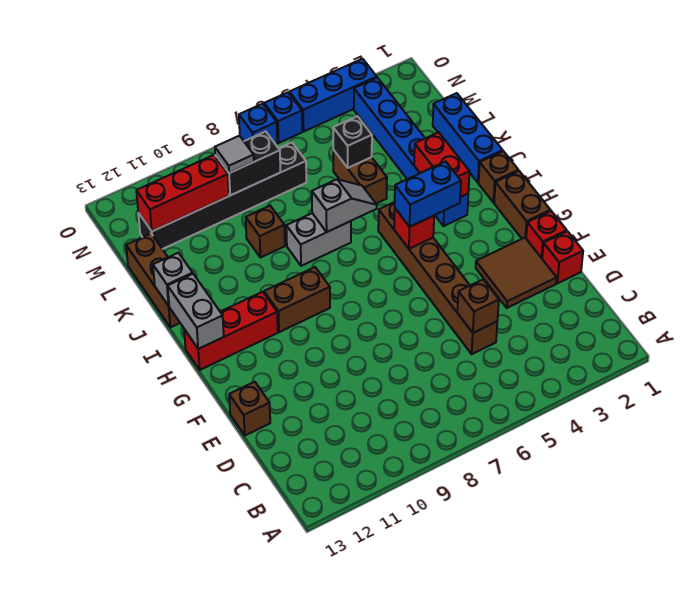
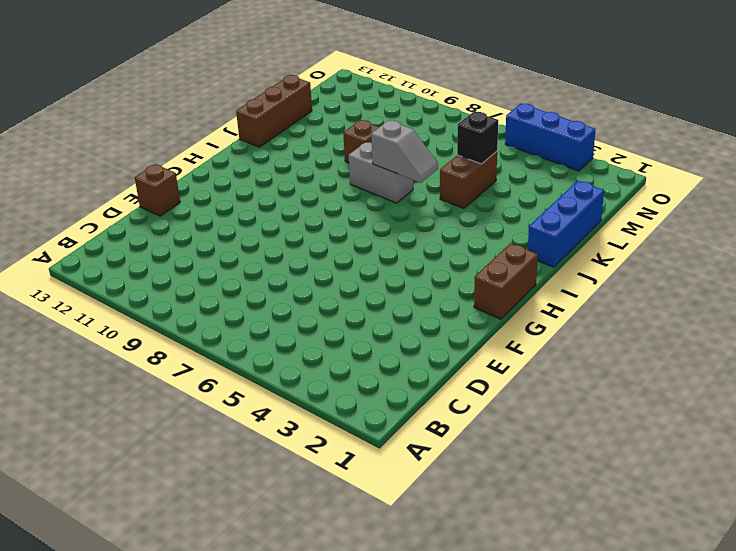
none -> brown brick D5:I5 level 1
none -> red brick E1 level 1
none -> brown tile E2:F3 level 1
none -> red brick F1 level 1

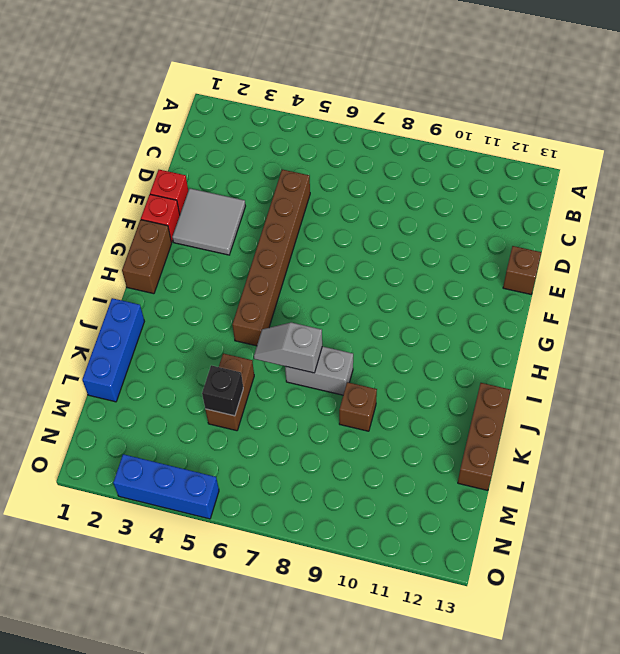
grey tile E2:F3 level 1 -> brown tile E2:F3 level 1
none -> brown brick H9:H10 level 1
none -> red brick H11:H13 level 1
none -> brown brick I1 level 1
none -> blue brick I3:N3 level 1

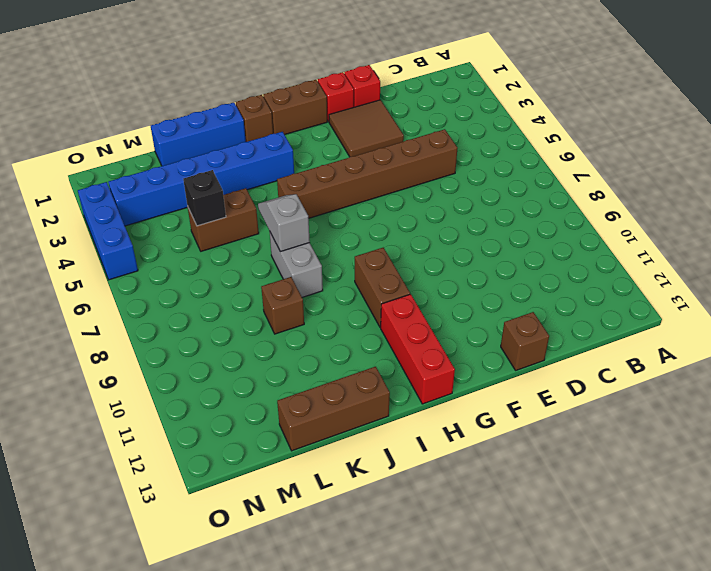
none -> black brick M7:M12 level 1
none -> blue brick O6 level 1
none -> blue brick O7 level 1
none -> brown brick D5 level 2

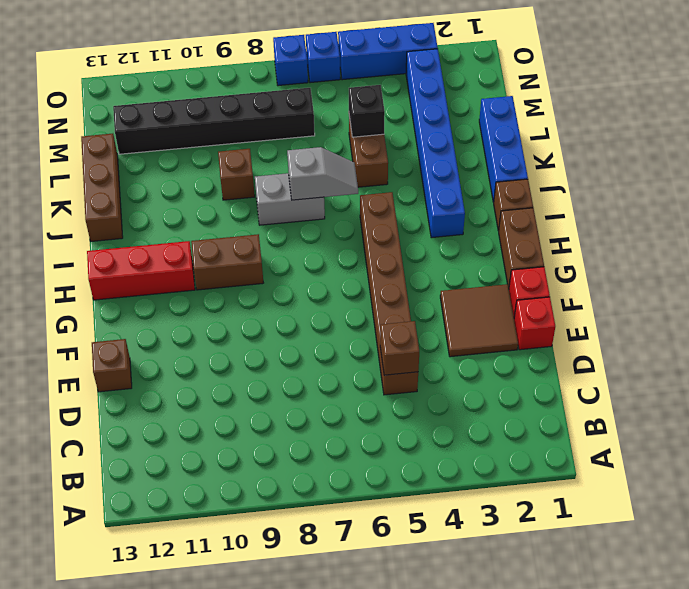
none -> red brick H5 level 2
none -> grey brick H13:I13 level 2
none -> red brick I3:J3 level 2
none -> grey brick J13 level 2

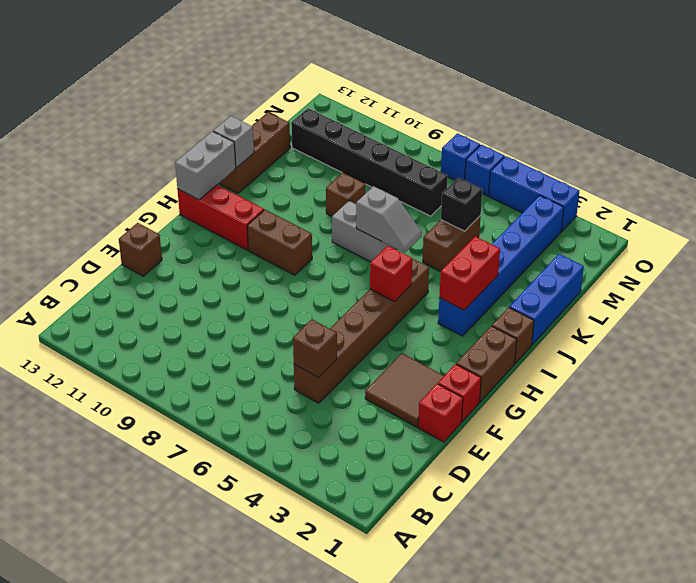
none -> black brick M8:M9 level 2
none -> red brick M10:M12 level 2
none -> blue brick H4:H5 level 3
none -> grey tile M9 level 3

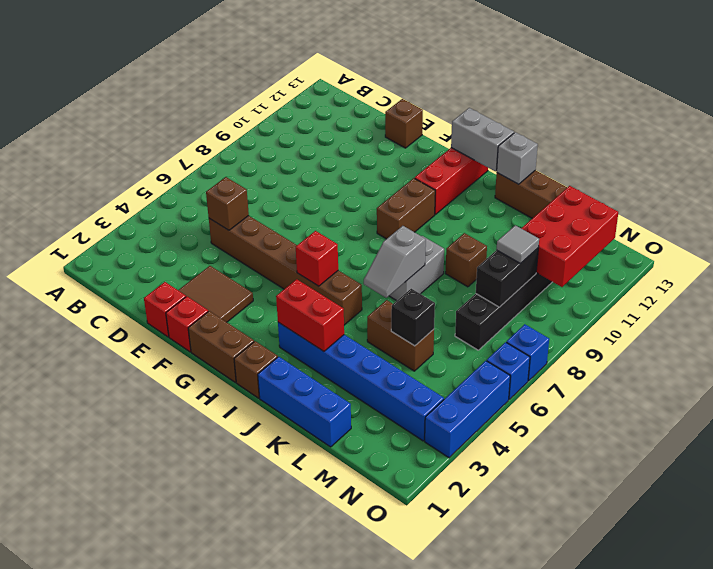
red brick M10:N12 level 2 -> red brick M10:M12 level 2
none -> blue brick H4:H5 level 3

